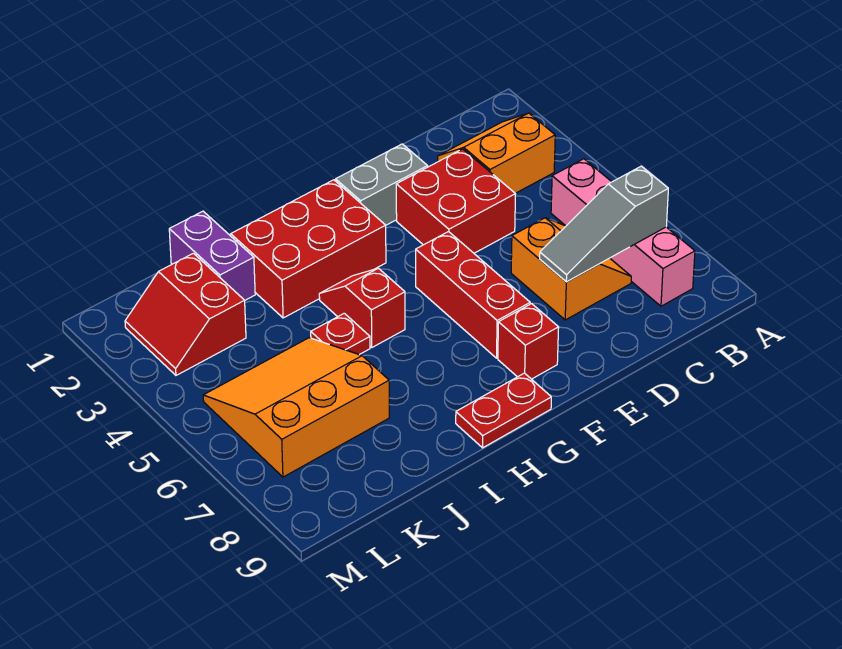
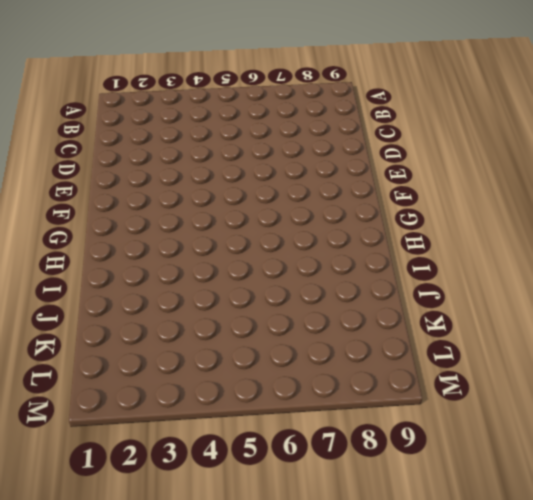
none -> orange slope B2:C3 level 1 top 3
none -> pink brick B5:B8 level 1
none -> orange slope C6:D7 level 1 top D

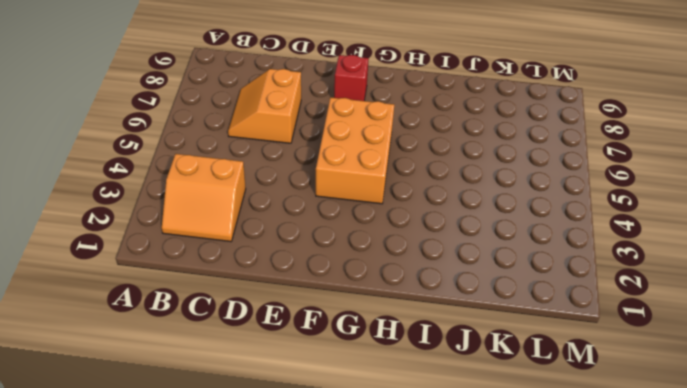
orange brick F4:G6 level 1 -> red brick F5:F7 level 1
none -> pink brick B5:B8 level 1
none -> red brick D3:E4 level 1
none -> grey brick E2:F2 level 1

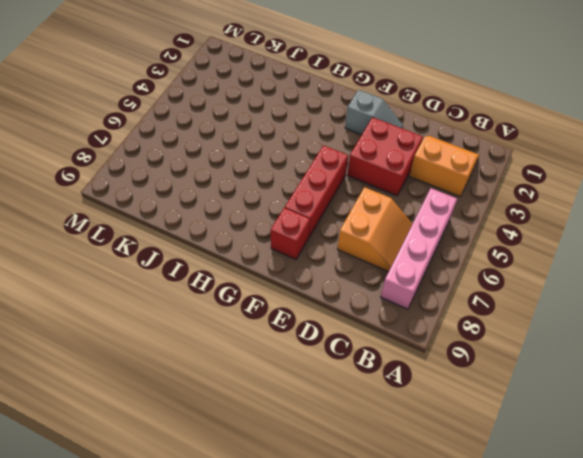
grey slope E2:F2 level 1 top F -> grey brick E2:F2 level 1
none -> red brick G2:I3 level 1
none -> red plate G9:H9 level 1
none -> red slope H4:H5 level 1 top 5

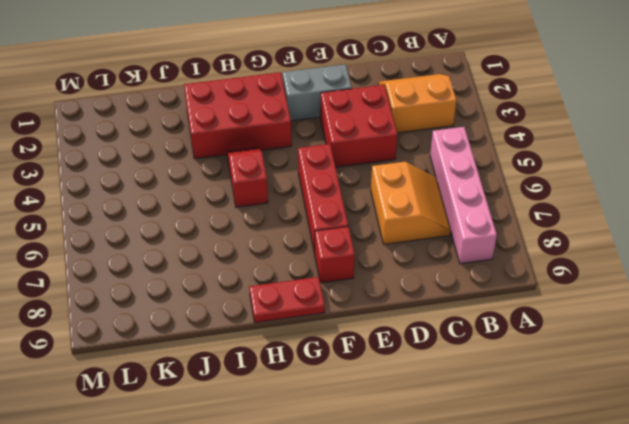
none -> red plate I5 level 1
none -> purple brick J1:J2 level 1
none -> orange slope J5:L7 level 1 top 7

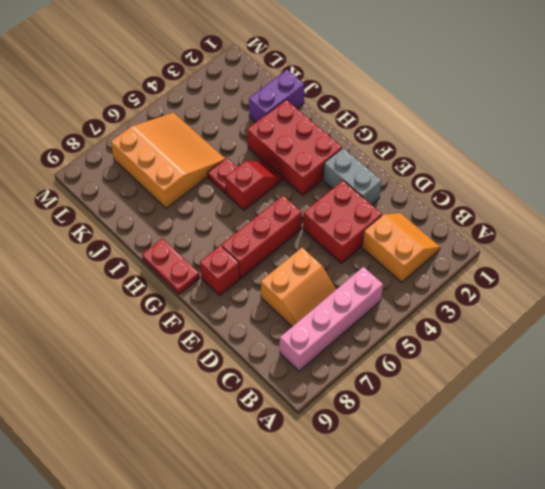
none -> red slope K2:L3 level 1 top K
none -> grey slope B7:D7 level 2 top B

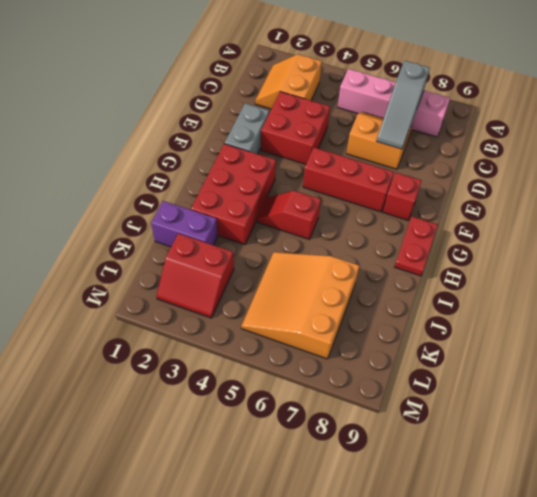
none -> red plate I5 level 1

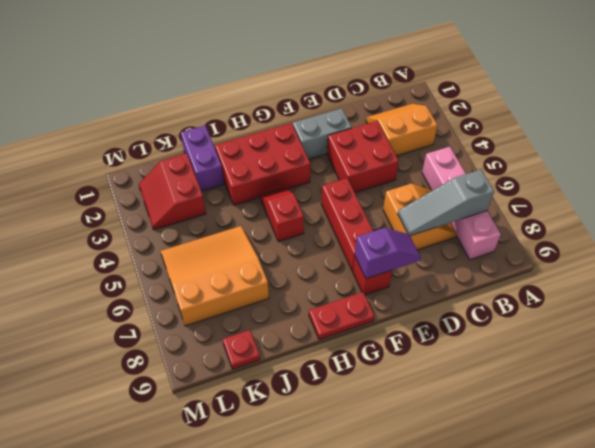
purple slope E8:F8 level 2 top F -> none
red plate K9 level 1 -> red plate I5 level 1

